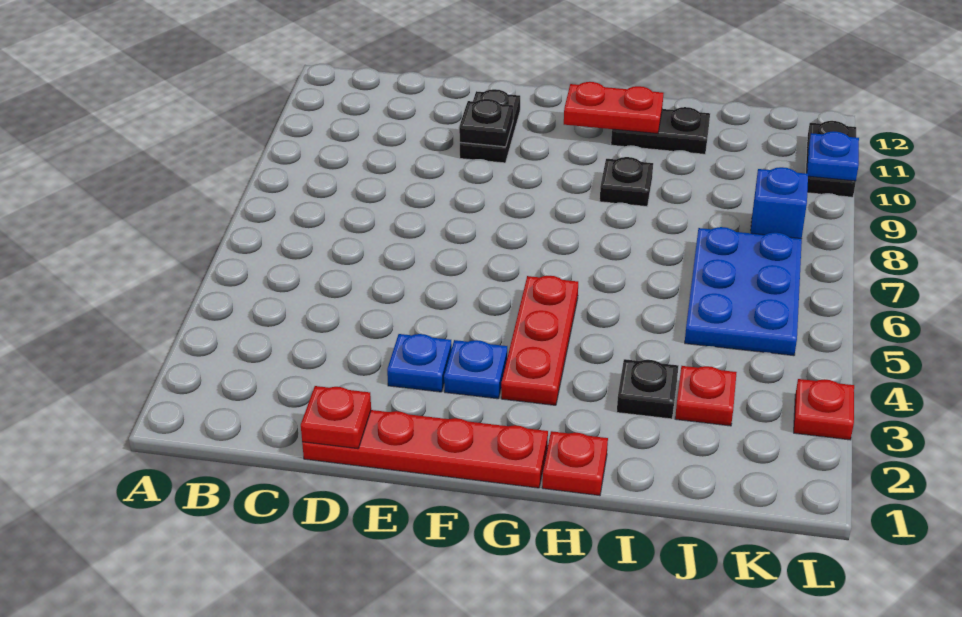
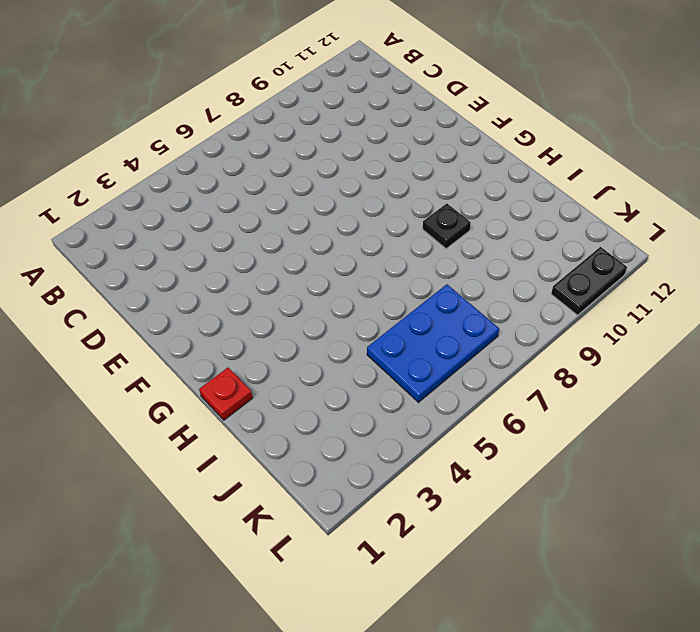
none -> red plate D1:G1 level 1
none -> blue plate E3 level 1
none -> black plate E10:E11 level 1

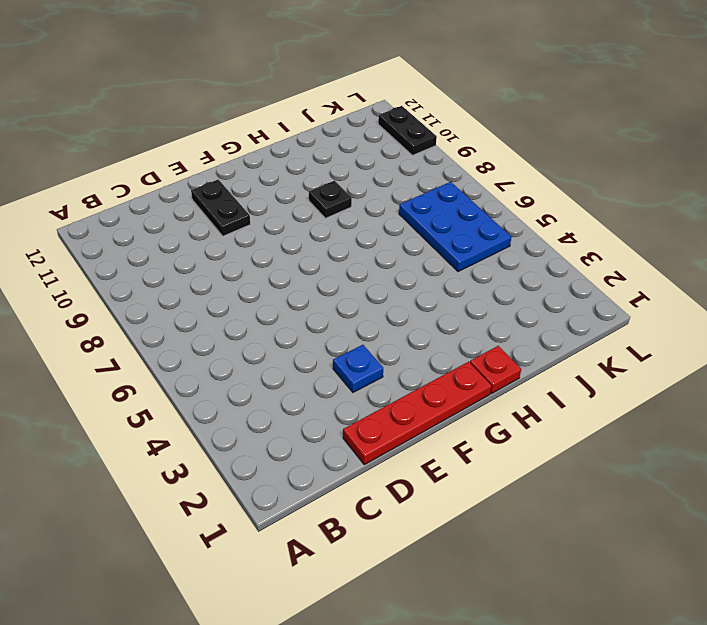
none -> blue plate F3 level 1
none -> red plate G3:G5 level 1
none -> black plate H11:I11 level 1

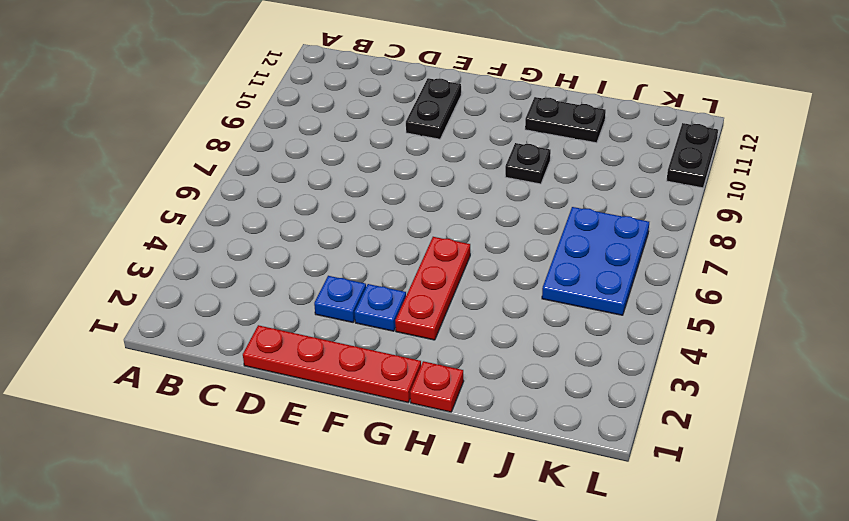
none -> black plate I3 level 1
none -> red plate J3 level 1
none -> blue brick K8 level 1

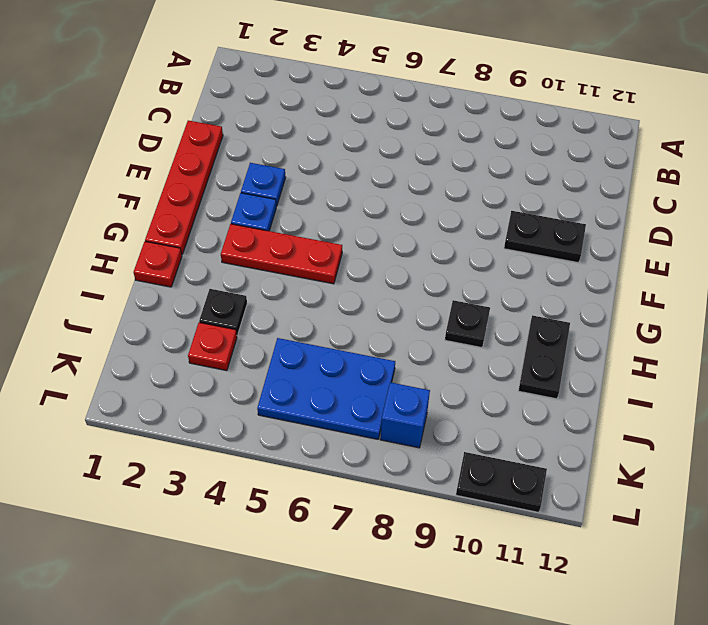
none -> red plate L3 level 1
none -> red plate D1 level 2
none -> black plate E10 level 2

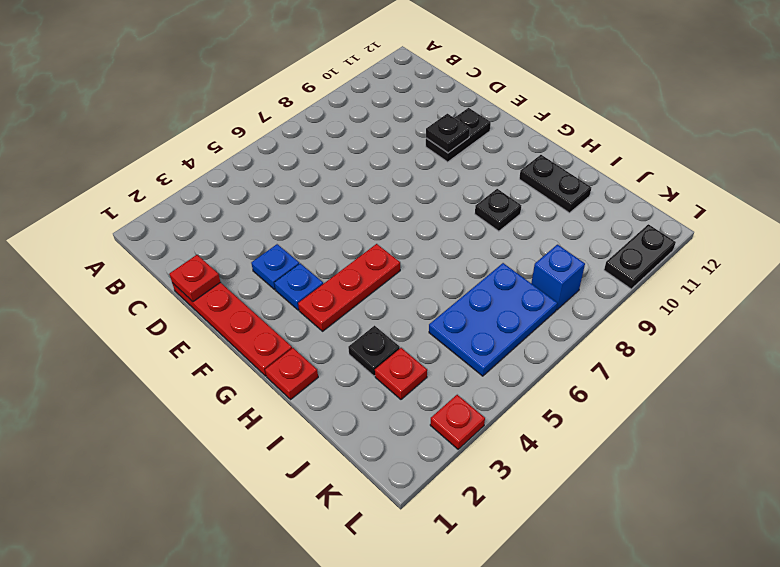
none -> red plate G11:H11 level 2
none -> blue plate L10 level 2

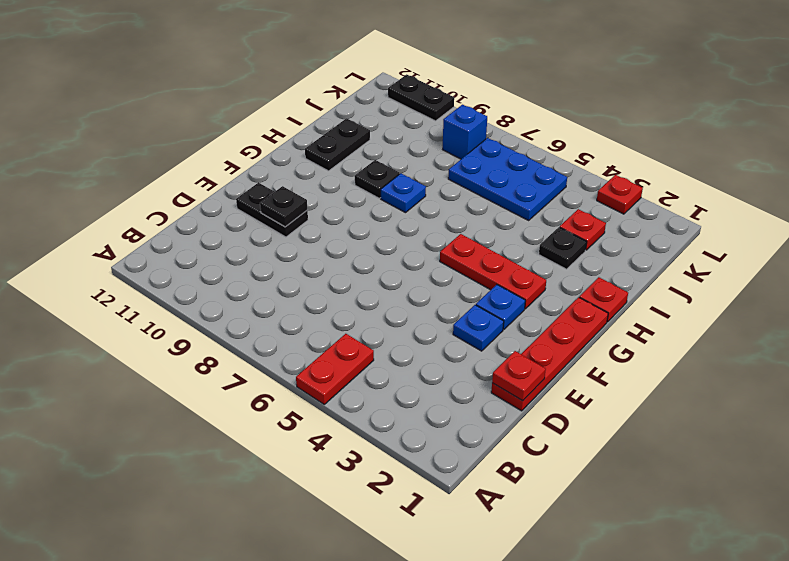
red plate A5:B5 level 1 -> red plate G11:H11 level 2
blue plate H8 level 1 -> blue plate L10 level 2

